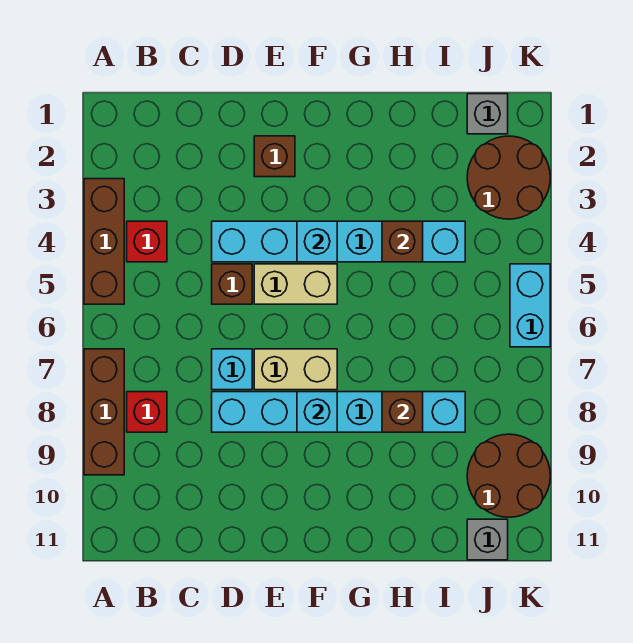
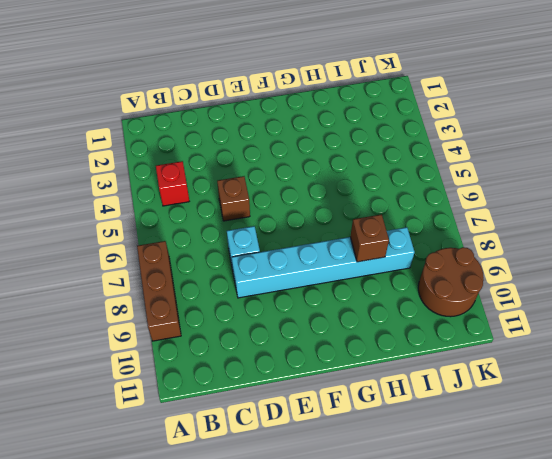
none -> brown brick A3:A5 level 1
none -> red brick B8 level 1
none -> cyan brick D4:I4 level 1

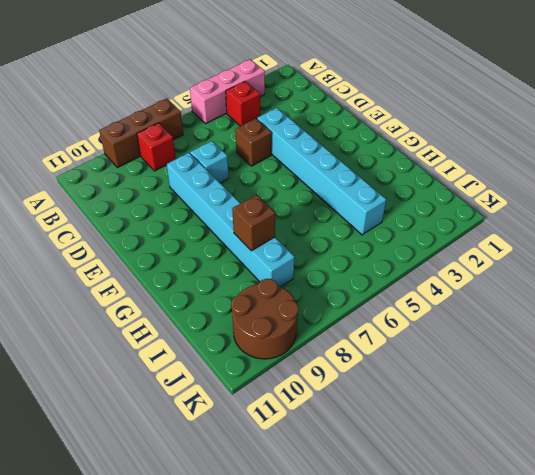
pink brick A3:A5 level 1 -> brown brick A3:A5 level 1
none -> brown brick E2 level 1
none -> tan brick E5:F5 level 1
none -> tan brick E7:F7 level 1

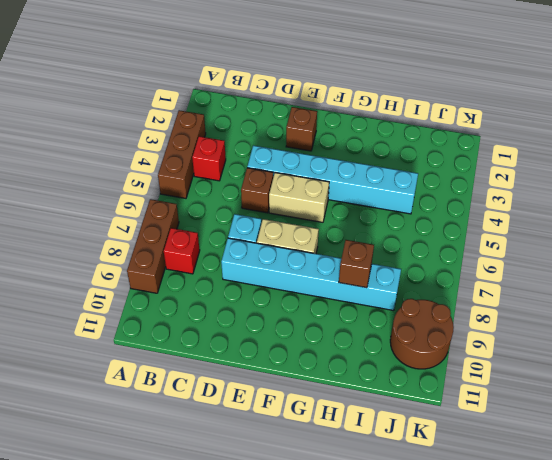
none -> grey brick J1 level 1
none -> brown round brick J2:K3 level 1
none -> grey brick J11 level 1

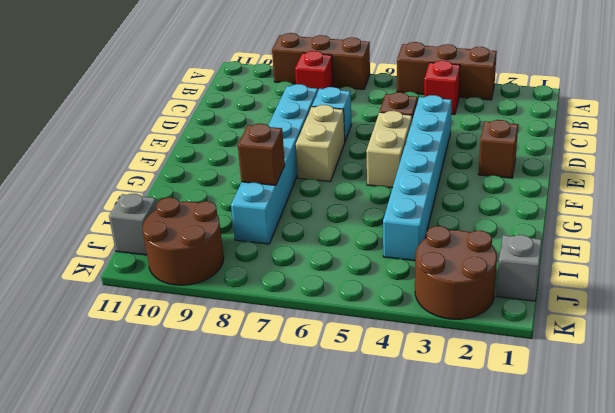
none -> cyan brick K5:K6 level 1
none -> cyan brick F4 level 2
none -> cyan brick F8 level 2

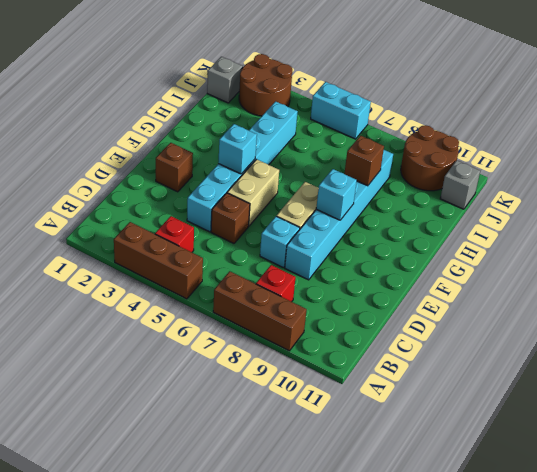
none -> brown brick H4 level 2

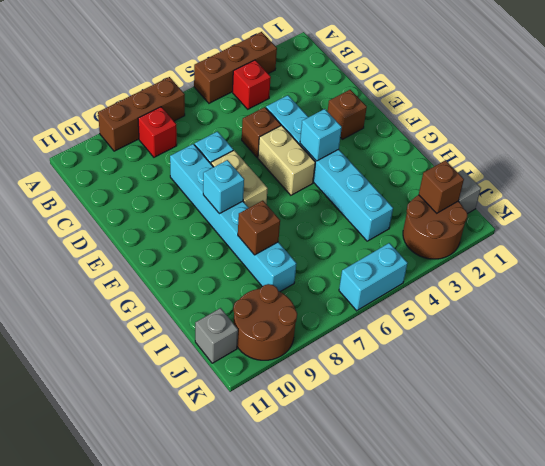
brown brick J2 level 2 -> brown brick H4 level 2

